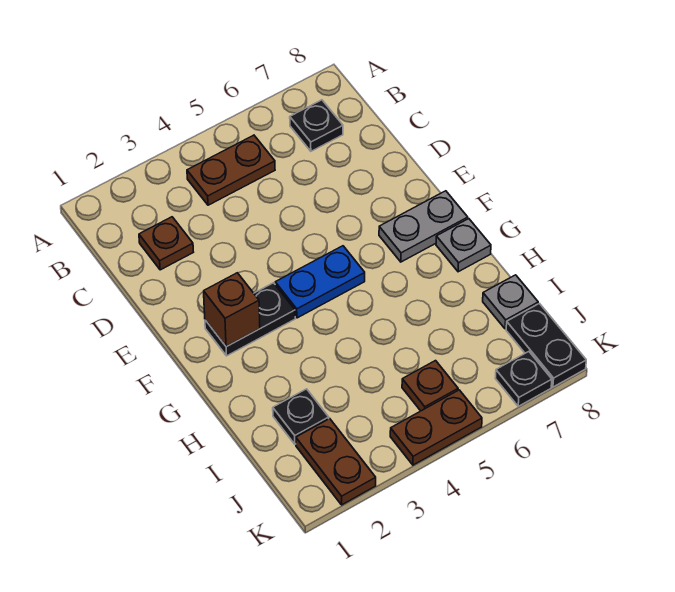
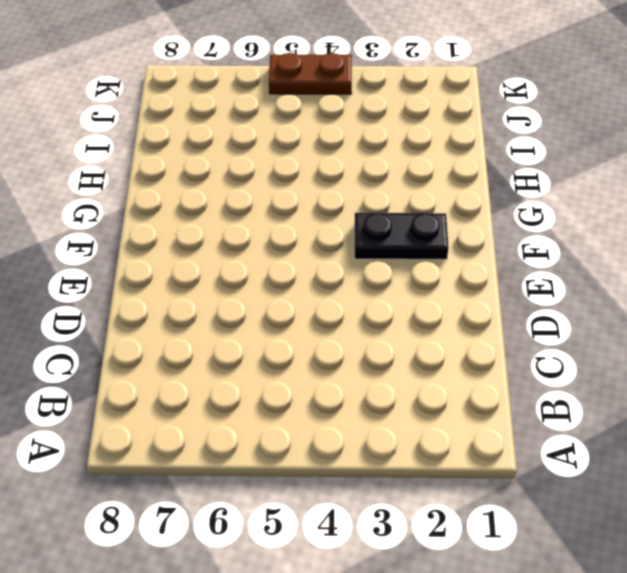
none -> brown plate B4:B5 level 1
none -> black plate B7 level 1
none -> brown plate C2 level 1

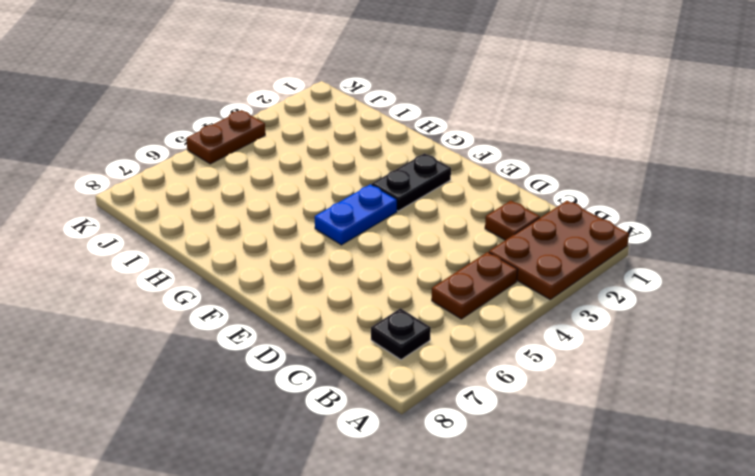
brown plate A1:B3 level 1 -> none
none -> grey plate F7:F8 level 1
none -> grey plate G8 level 1
none -> black plate I2 level 1

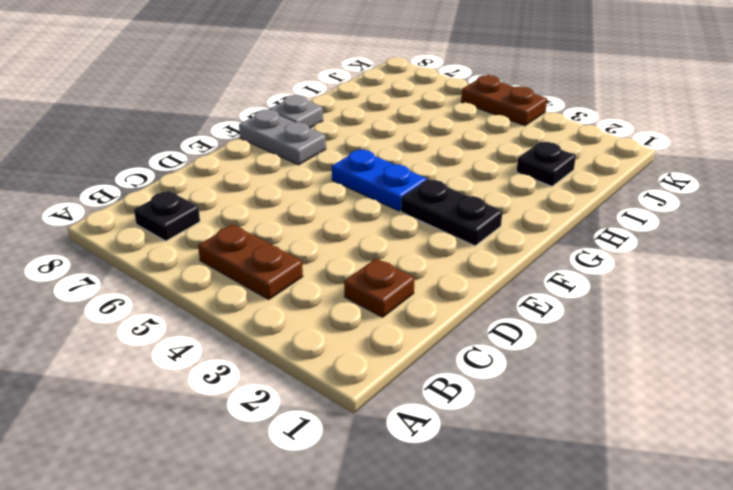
none -> grey plate I8 level 1
none -> brown plate J2:K2 level 1
none -> brown plate J5 level 1

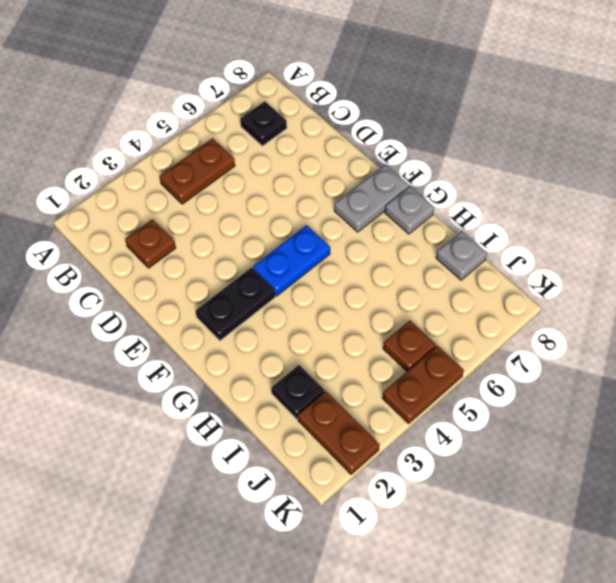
none -> black plate J8:K8 level 1
none -> black plate K7 level 1
none -> brown brick F2 level 2

